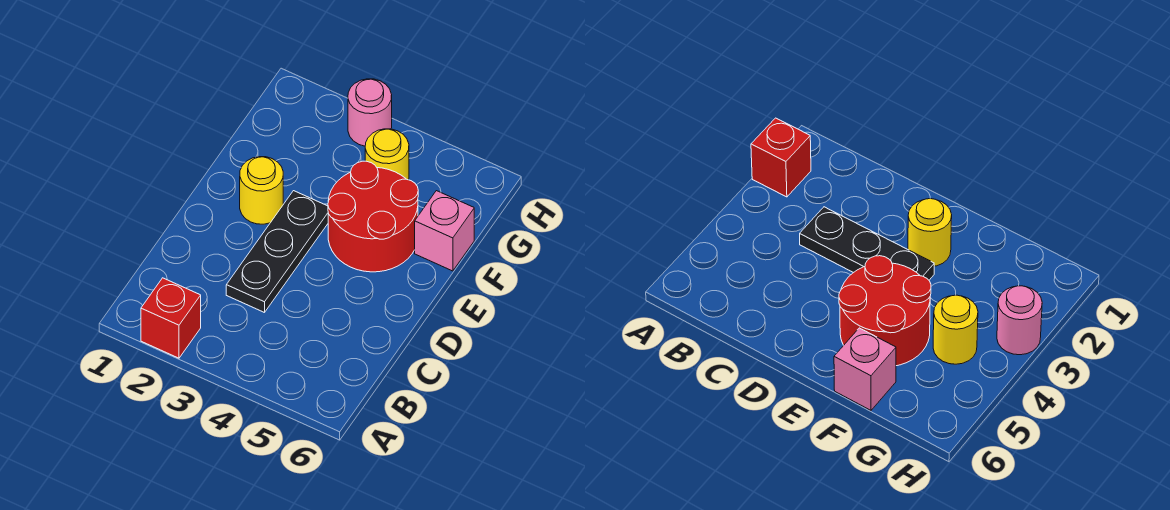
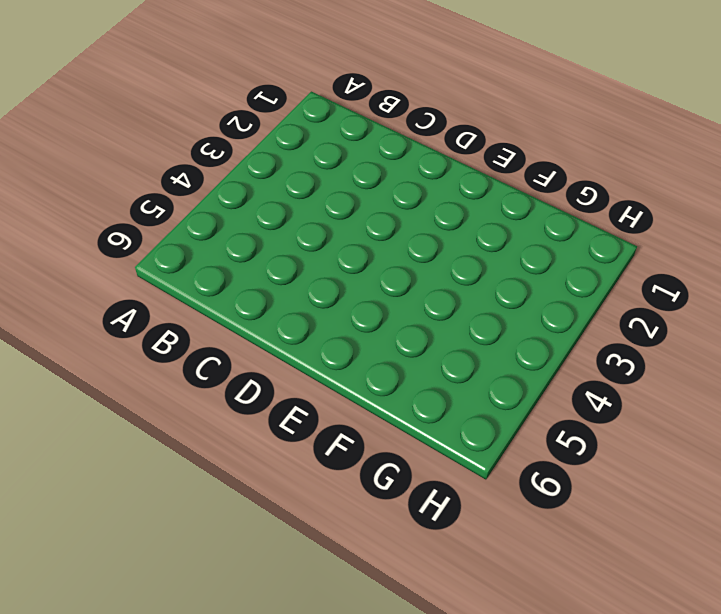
none -> red brick A2 level 1
none -> black plate C3:E3 level 1

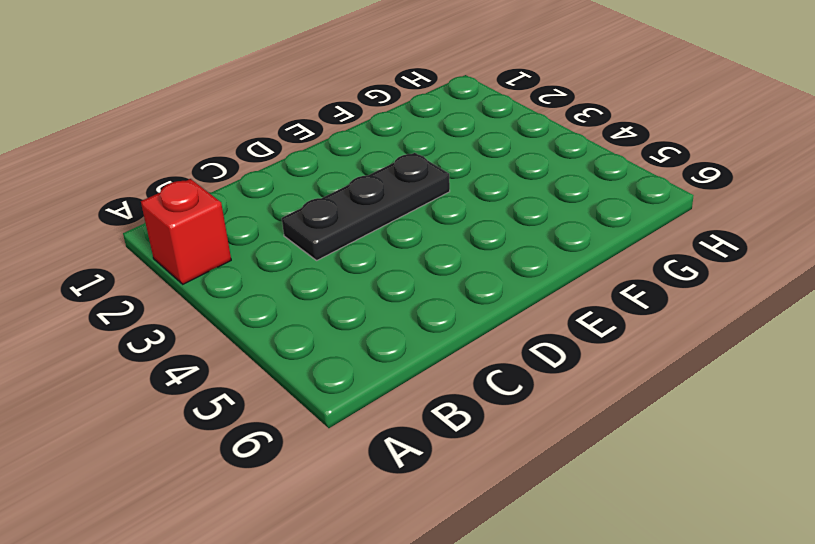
none -> yellow round brick E2 level 1
none -> red round brick E4:F5 level 1

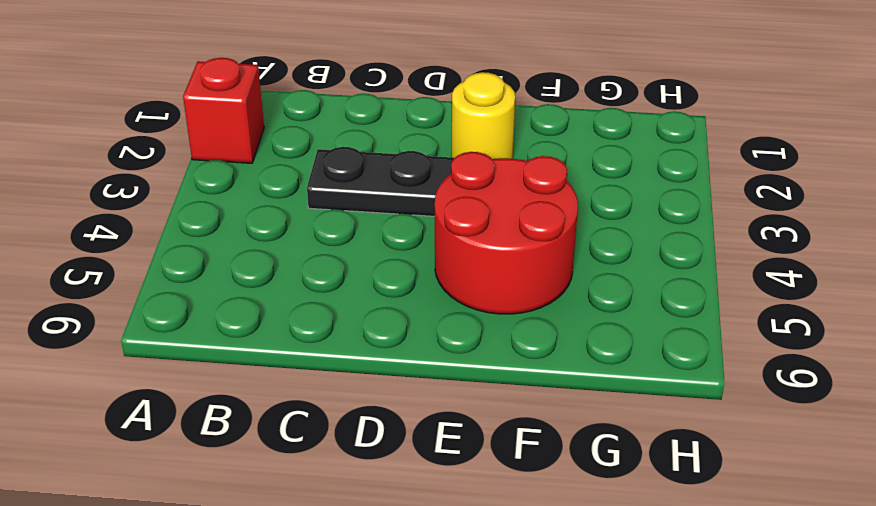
none -> pink brick F6 level 1
none -> yellow round brick G4 level 1

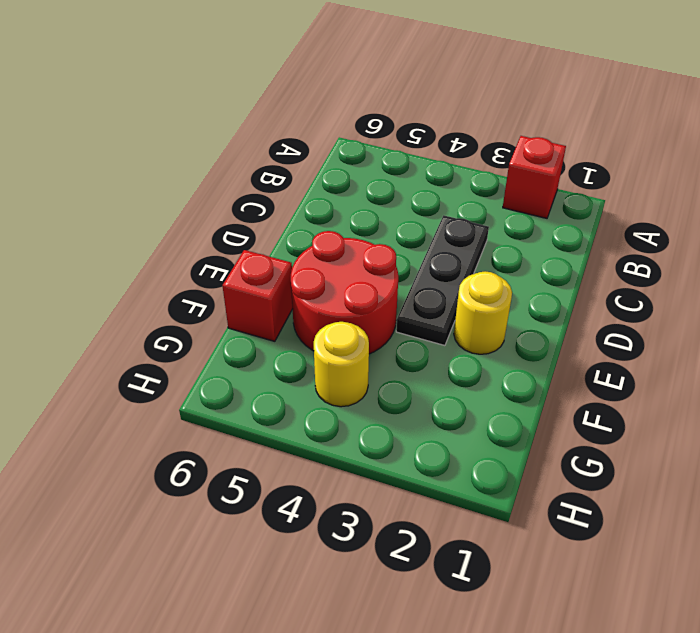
red brick F6 level 1 -> pink brick F6 level 1
none -> pink round brick H3 level 1

